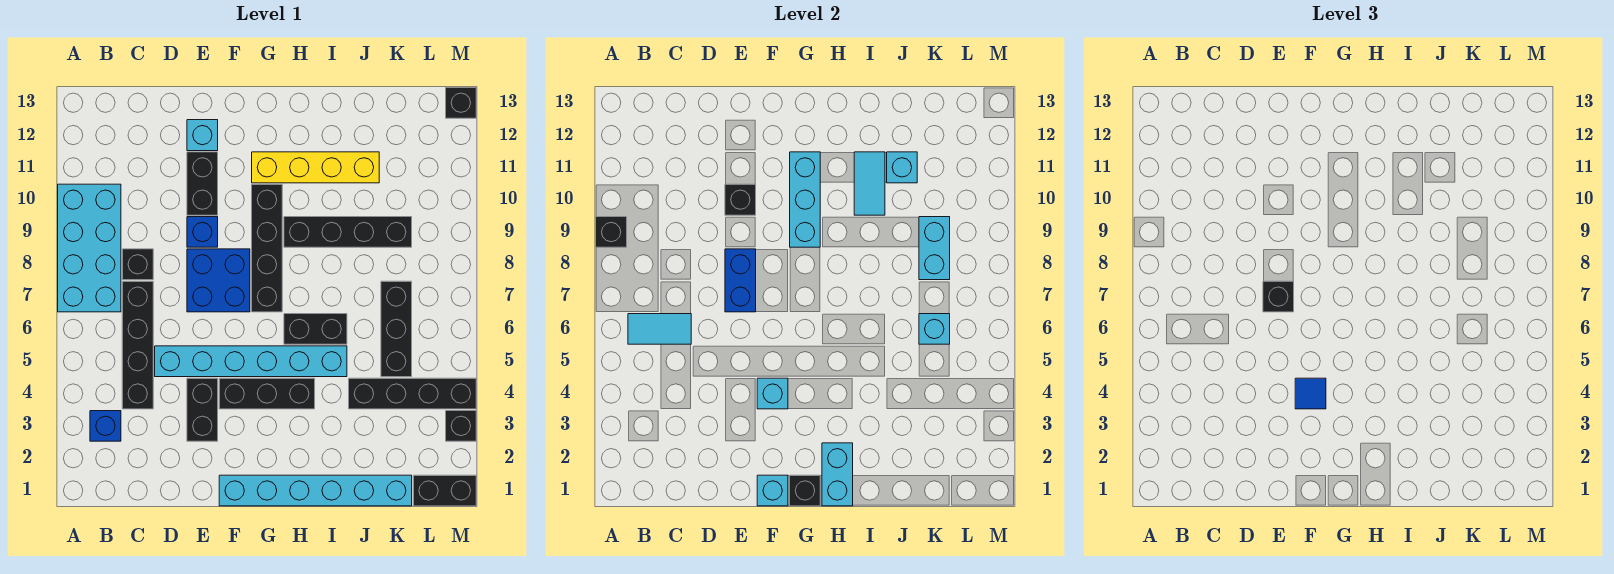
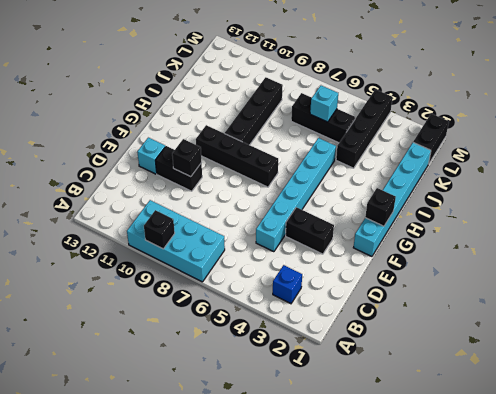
none -> black brick C4:C7 level 1
none -> black brick C8 level 1
none -> blue brick E7:F8 level 1
none -> blue brick E9 level 1

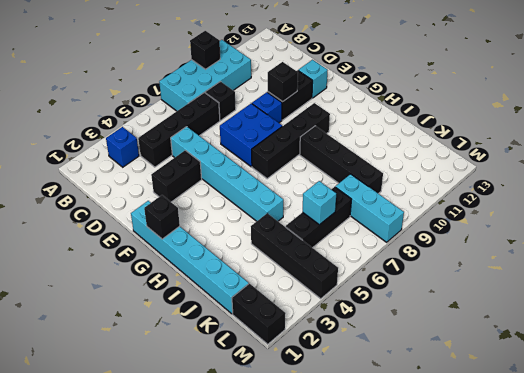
cyan brick K8:M8 level 1 -> cyan brick G9:G11 level 2
none -> black brick F4:H4 level 1
none -> yellow brick G11:J11 level 1
none -> black brick H6:I6 level 1
none -> black brick M3 level 1

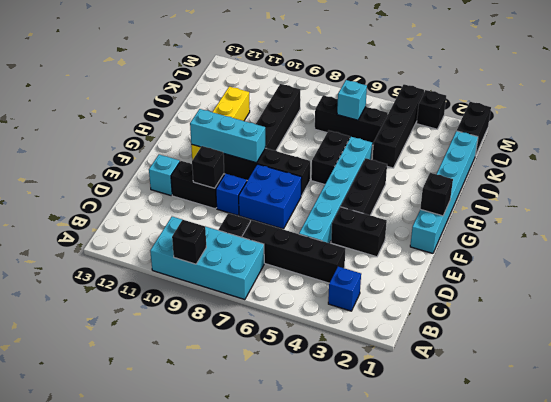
none -> black brick M13 level 1
none -> cyan tile B6:C6 level 2
none -> blue brick E7:E8 level 2
none -> cyan brick F1 level 2

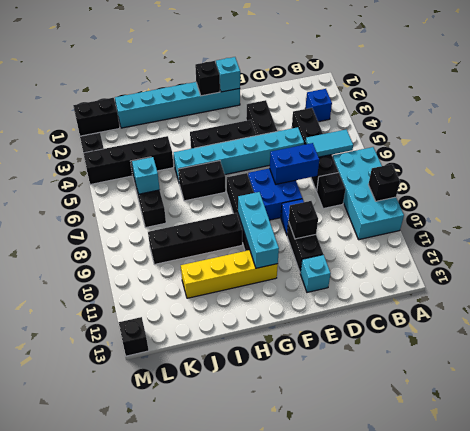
blue brick D7:E7 level 2 -> blue brick E7:E8 level 2
none -> cyan brick F4 level 2
none -> cyan brick H1:H2 level 2
none -> cyan tile I10:I11 level 2
none -> cyan brick J11 level 2

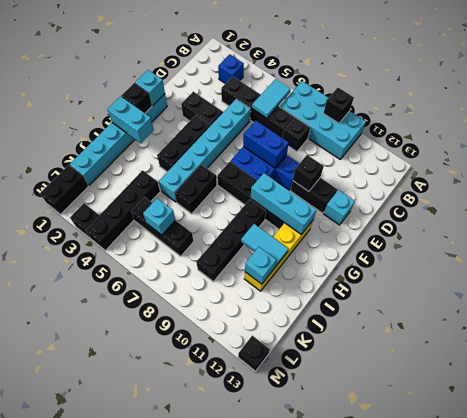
none -> cyan brick F4 level 2
none -> cyan brick K8:K9 level 2
none -> black brick E7 level 3
none -> blue tile F4 level 3

